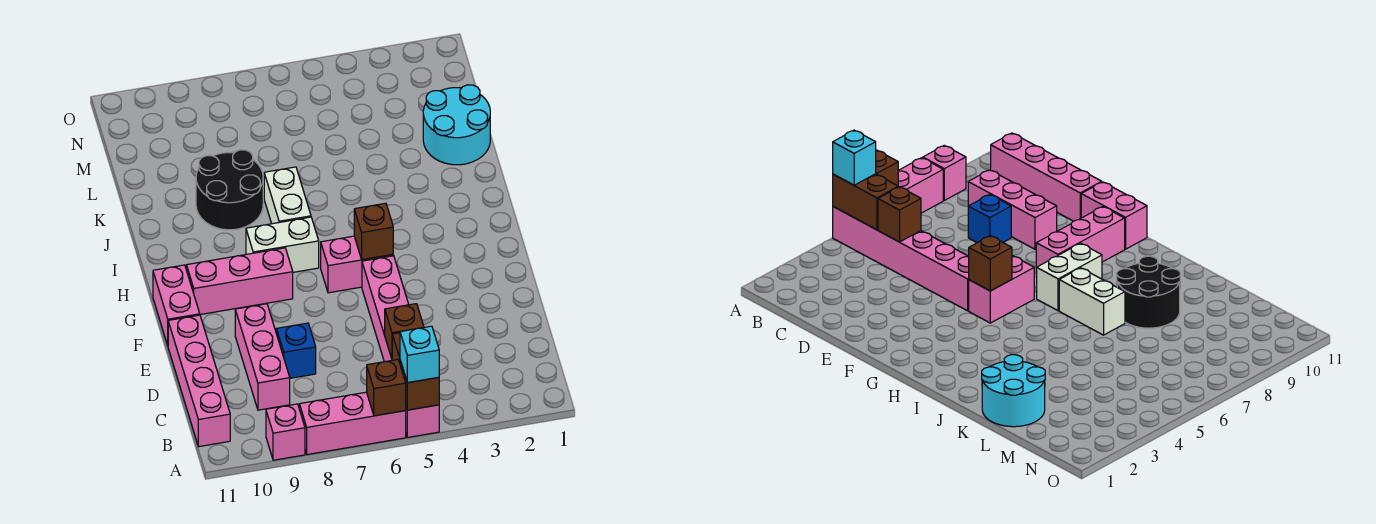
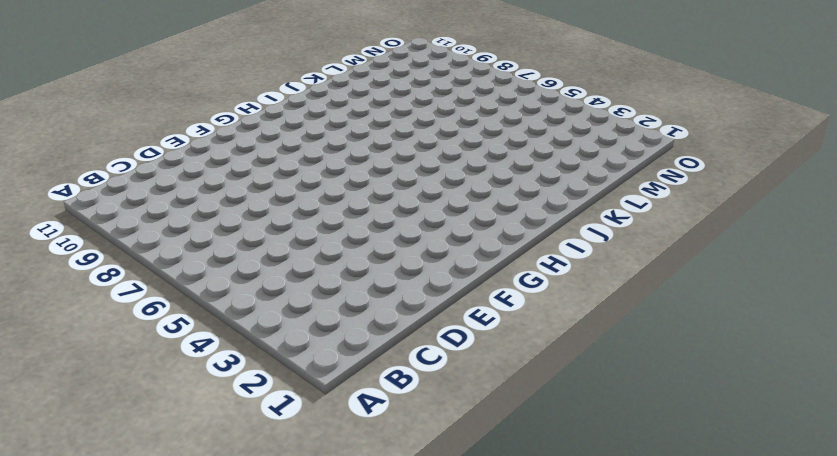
none -> pink brick A5:F5 level 1
none -> pink brick A6:A8 level 1
none -> pink brick A9 level 1

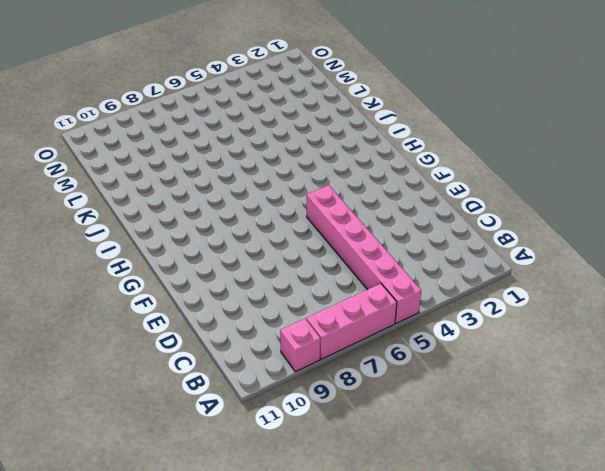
none -> pink brick B11:E11 level 1
none -> pink brick C9:E9 level 1
none -> blue brick D8 level 1

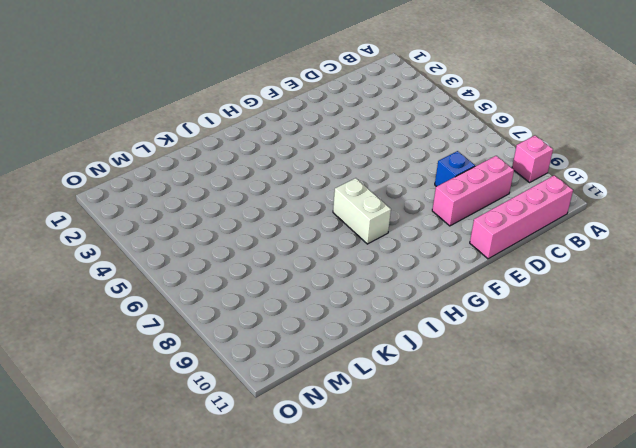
none -> pink brick A5:F5 level 1
none -> pink brick A6:A8 level 1
none -> pink brick F11:G11 level 1

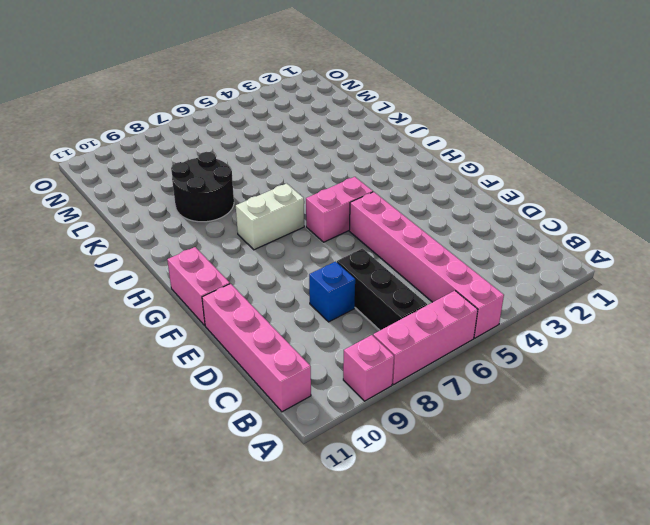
black brick B7:D7 level 1 -> none
none -> pink brick C9:E9 level 1
none -> pink brick G8:G10 level 1
none -> white brick I7:J7 level 1

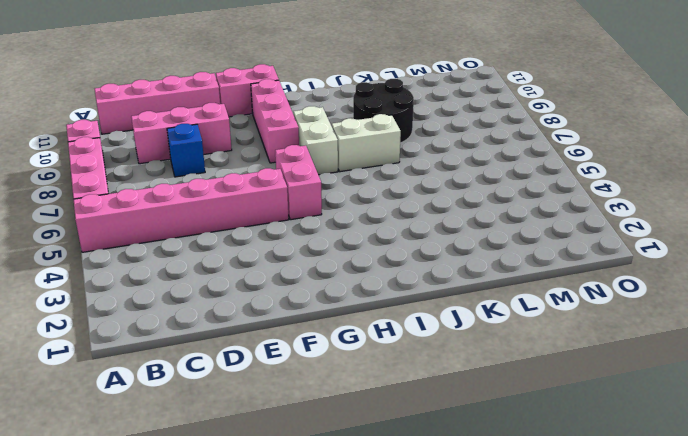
none -> cyan round brick K1:L2 level 1
none -> brown brick A5:B5 level 2
none -> brown brick A6 level 2

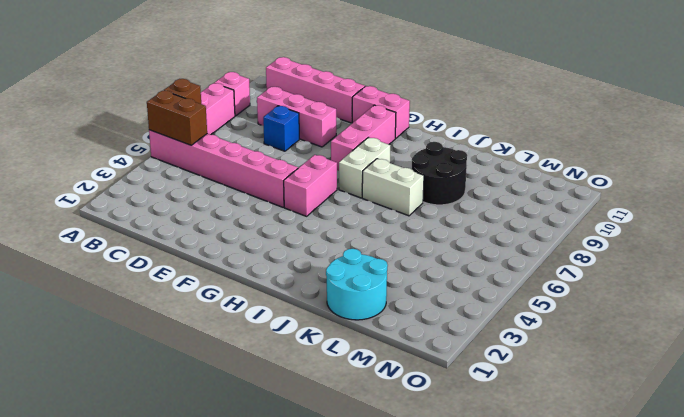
none -> brown brick C5 level 2
none -> brown brick G5 level 2
none -> cyan brick A5 level 3

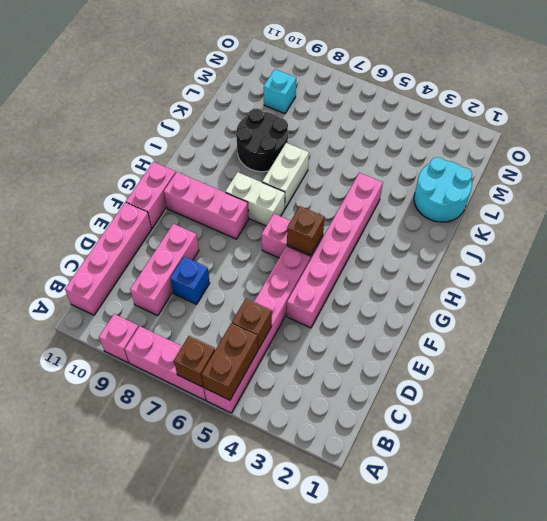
pink brick E4:J4 level 1 -> none
cyan brick M9 level 1 -> cyan brick A5 level 3

